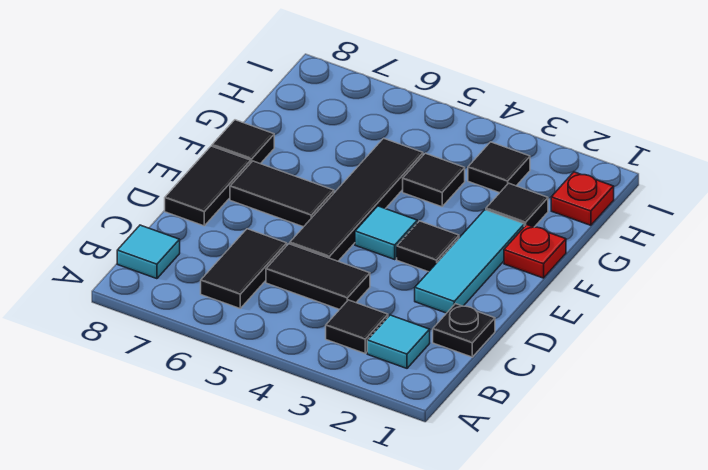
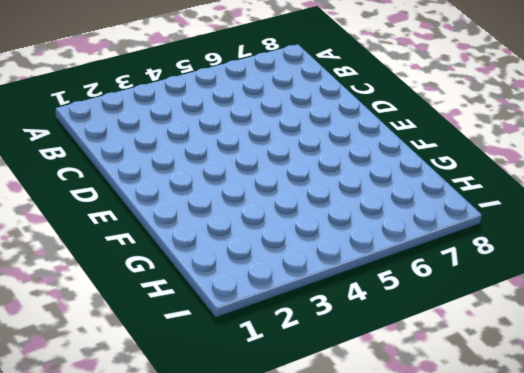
none -> cyan tile B2 level 1
none -> black tile B3 level 1
none -> black tile B6:C6 level 1

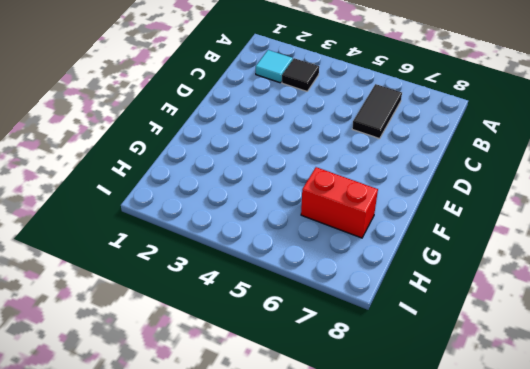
red brick G6:G7 level 1 -> none
none -> cyan tile B8 level 1
none -> black plate C1 level 1
none -> black tile C4:C5 level 1

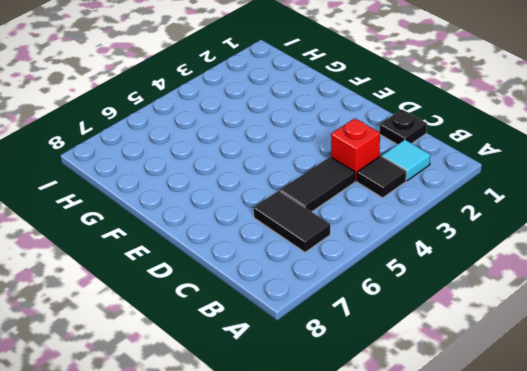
red brick C3 level 1 -> none
none -> cyan tile B8 level 1
none -> cyan tile D2:F2 level 1
none -> black tile D5:G5 level 1

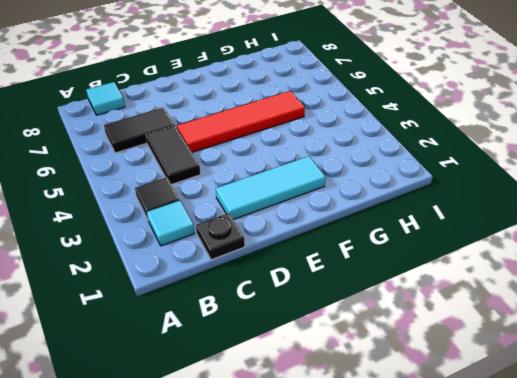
red tile D5:G5 level 1 -> black tile D5:G5 level 1
none -> black tile D8:E8 level 1
none -> black tile E3 level 1
none -> cyan tile E4 level 1

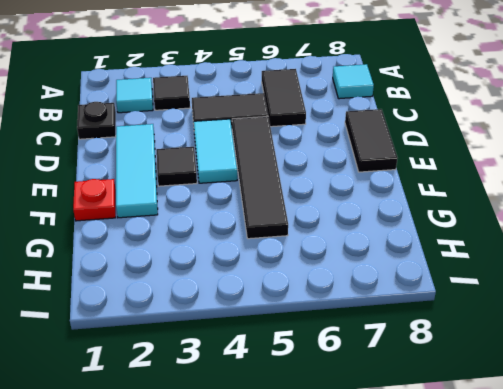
cyan tile D4:E4 level 1 -> cyan tile E4 level 1
none -> black tile E6:E7 level 1
none -> black tile F8 level 1
none -> black tile G2 level 1

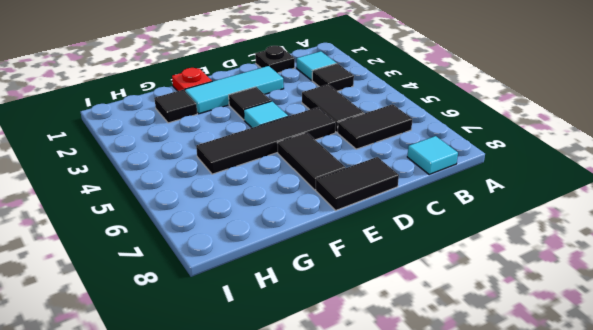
none -> black tile F8 level 1
none -> black tile G4 level 1
none -> red plate H1 level 1

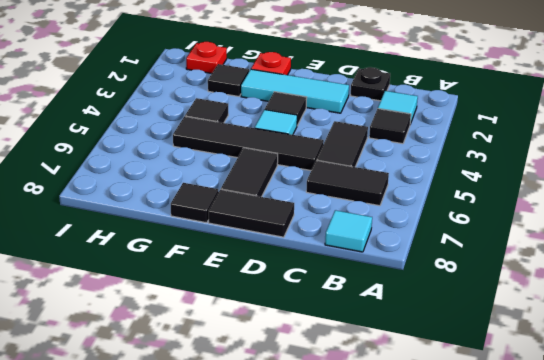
none -> black tile H3 level 1

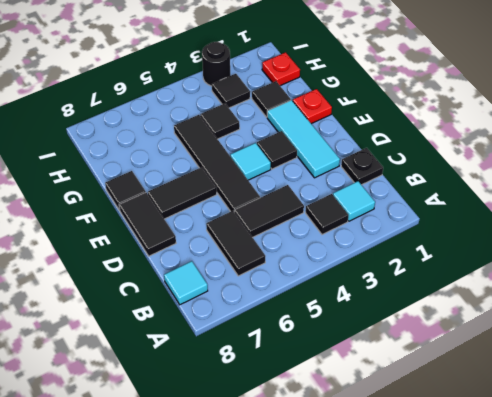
black round brick I3 level 1 -> none

